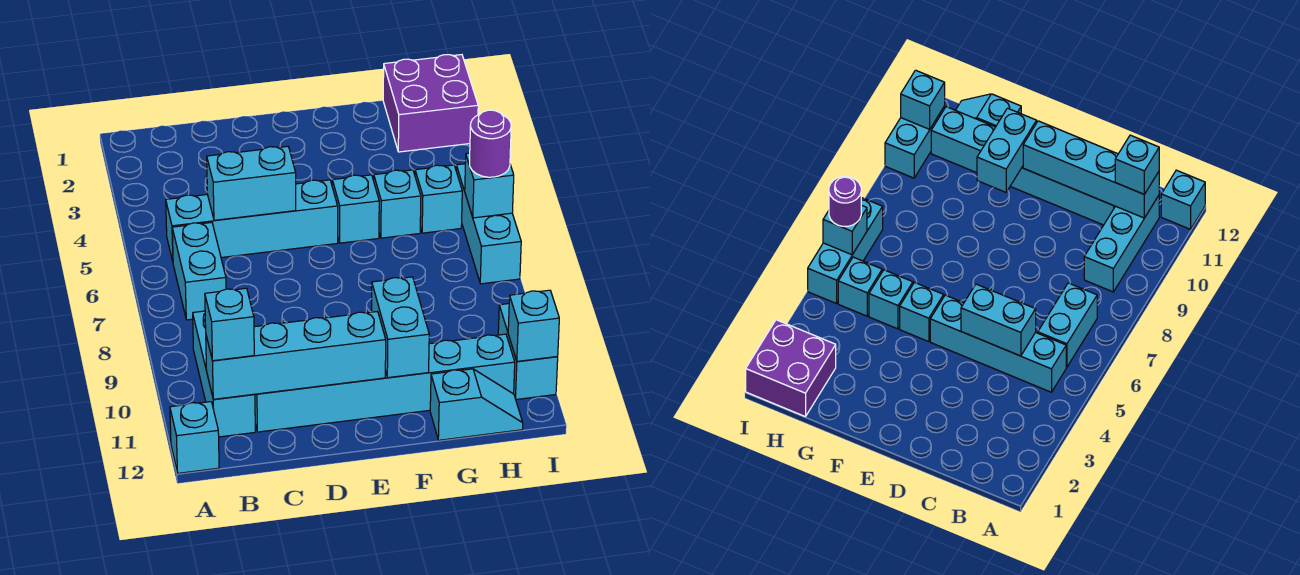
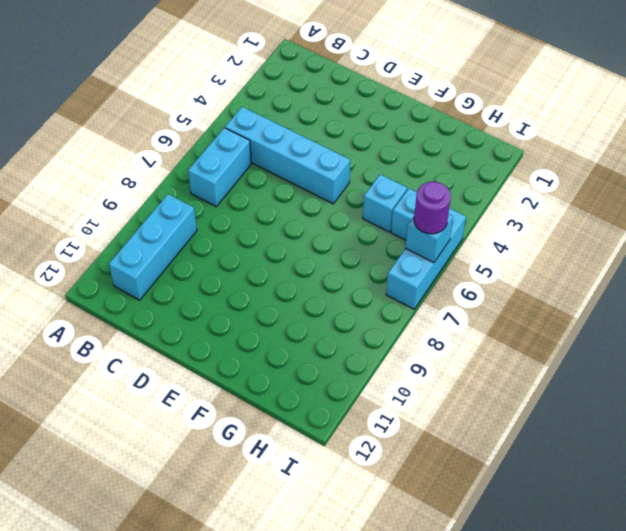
none -> cyan brick A12 level 1
none -> cyan brick C11:H11 level 1
none -> cyan brick F5 level 1

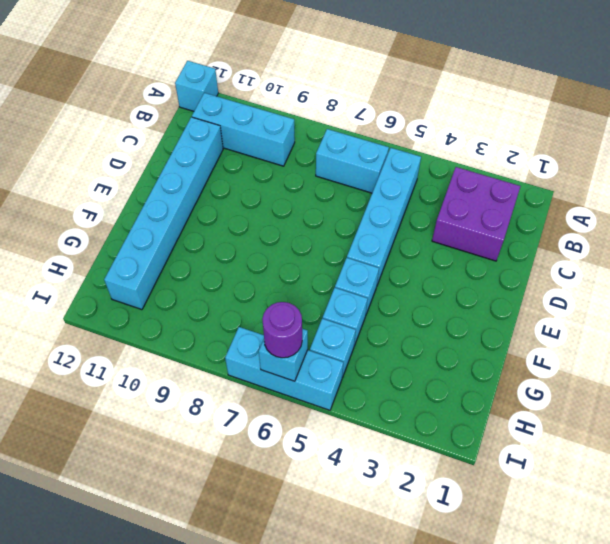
purple brick B2:C3 level 1 -> purple brick H1:I2 level 1
none -> cyan slope G12:H12 level 1 top G
none -> cyan brick I10:I11 level 1
none -> cyan brick B11:E11 level 2

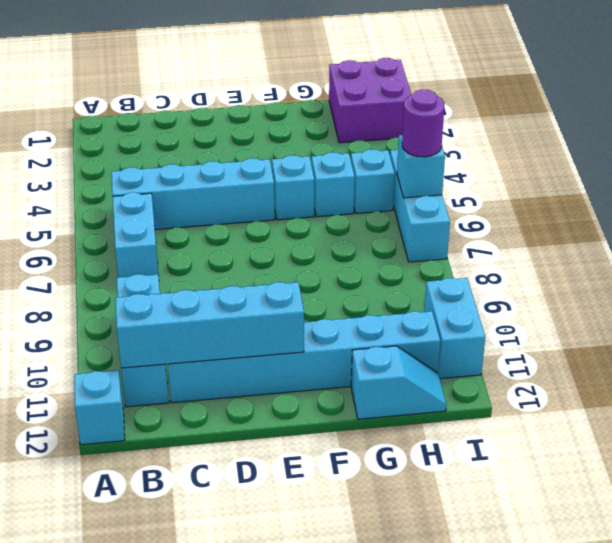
none -> cyan brick C5:D5 level 2
none -> cyan brick F10:F11 level 2
none -> cyan brick I11 level 2

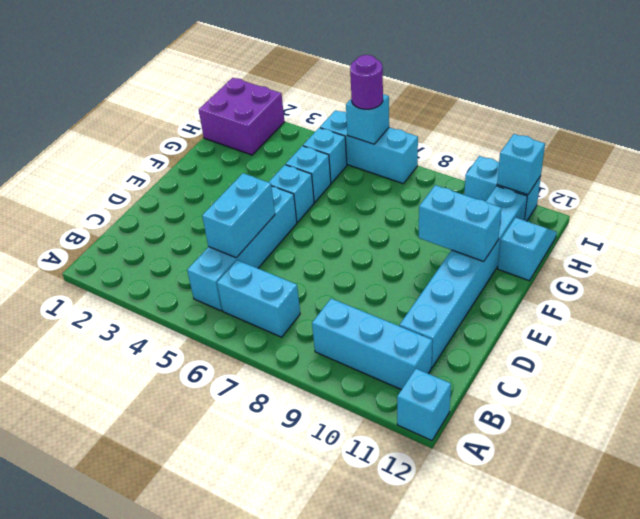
none -> cyan brick B11:E11 level 2
none -> cyan brick B11 level 3

